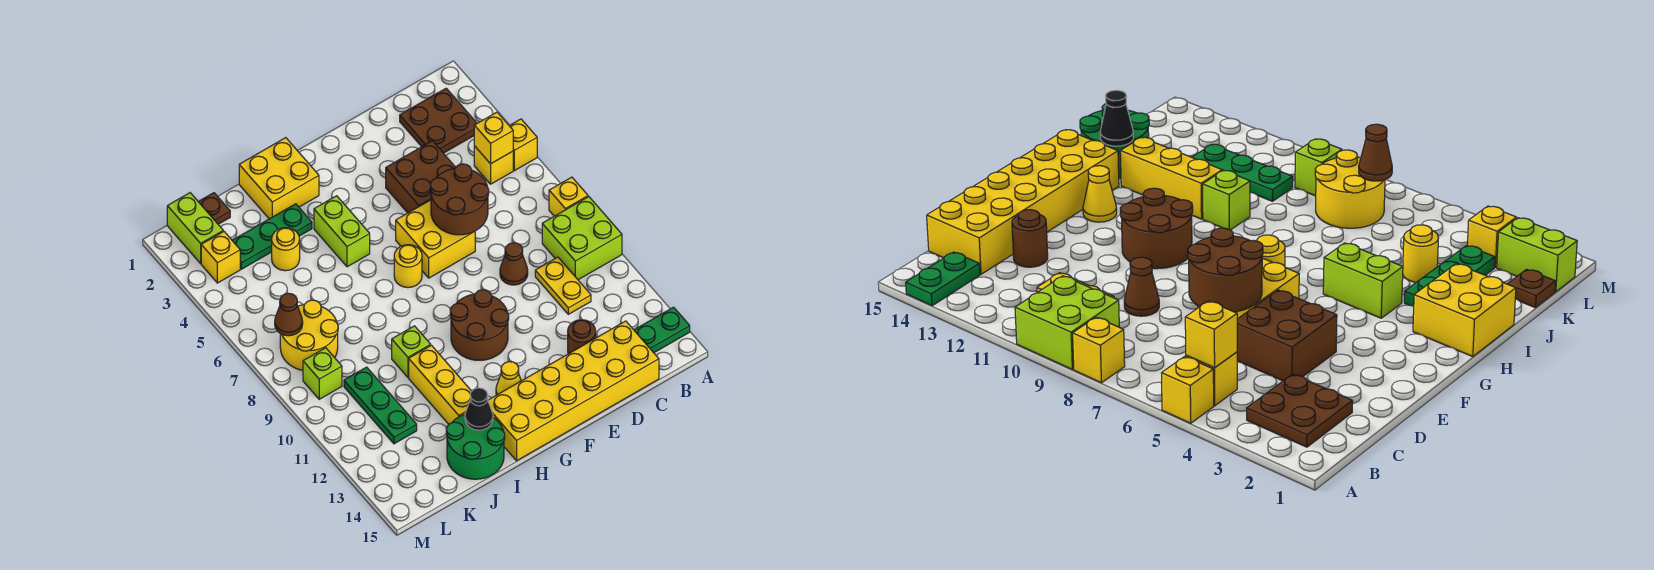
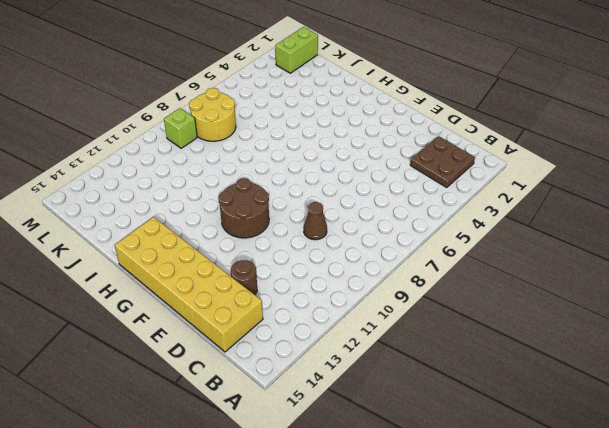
none -> yellow brick A5 level 1
none -> yellow brick A8 level 1
none -> lime brick A9:B10 level 1
none -> green plate A14:B14 level 1

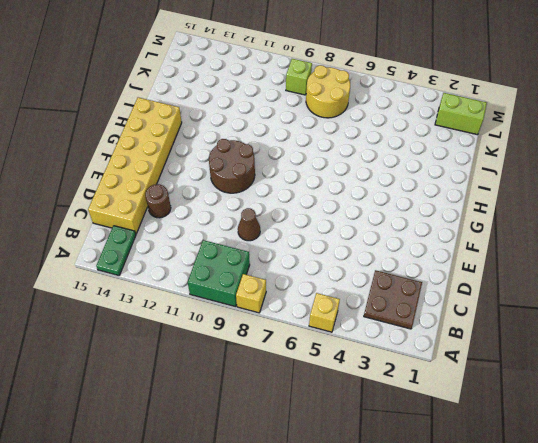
green brick A9:B10 level 1 -> lime brick A9:B10 level 1
none -> yellow brick B5 level 1
none -> yellow plate C10:C11 level 1
none -> brown brick D4:E5 level 1
none -> yellow brick E6:F7 level 1

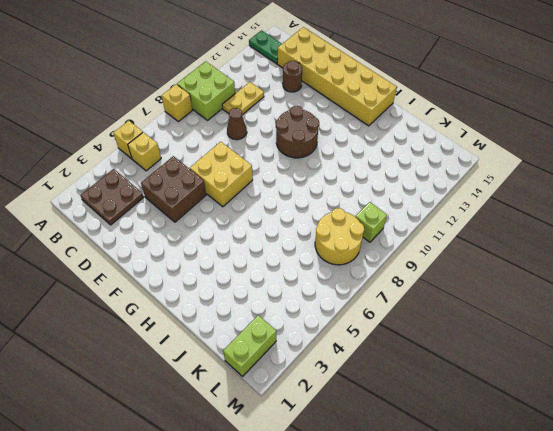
none -> yellow round brick G7 level 1
none -> yellow cone G13 level 1
none -> yellow brick H1:I2 level 1
none -> lime brick H4:H5 level 1

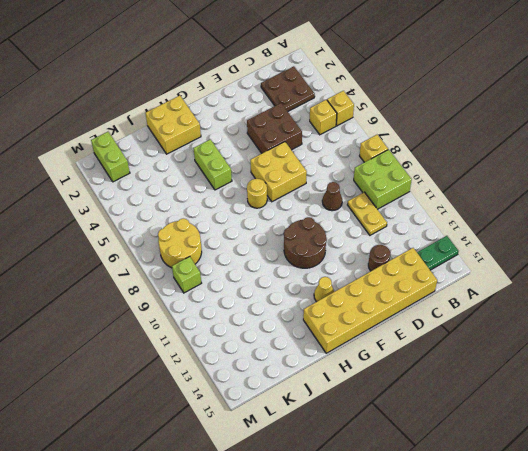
none -> green plate I3:K3 level 1
none -> lime brick I10 level 1
none -> yellow brick I11:I13 level 1
none -> green round brick I14:J15 level 1

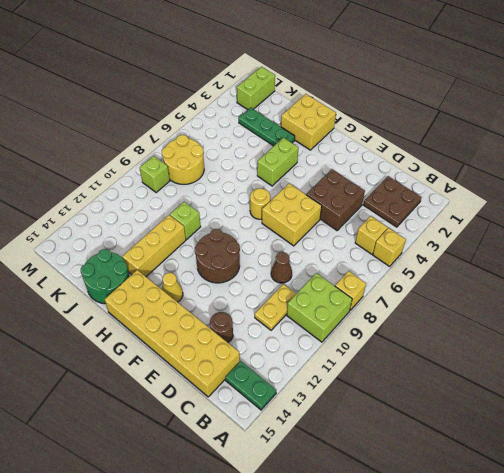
none -> yellow round brick J4 level 1
none -> brown plate K1 level 1
none -> green plate K10:K12 level 1
none -> yellow brick L3 level 1

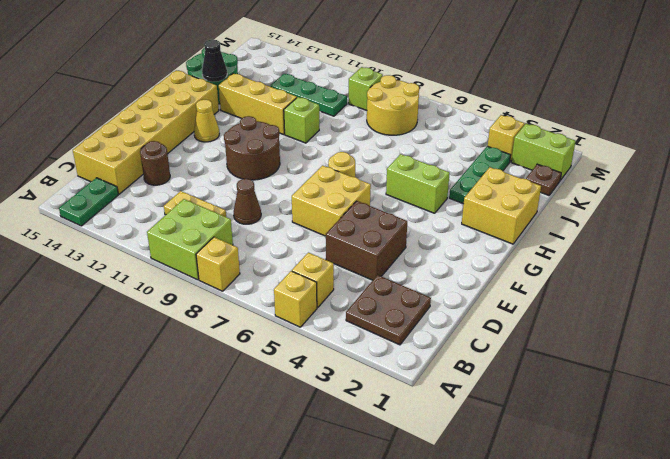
none -> yellow round brick J4 level 1
none -> yellow brick B5 level 2
none -> brown round brick D6:E7 level 2
none -> brown cone L7 level 2

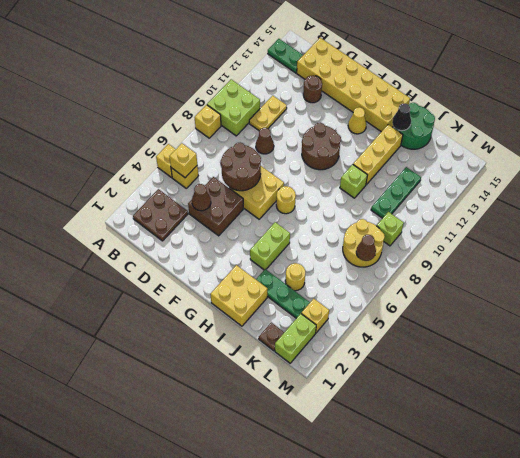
brown cone D4 level 2 -> none

